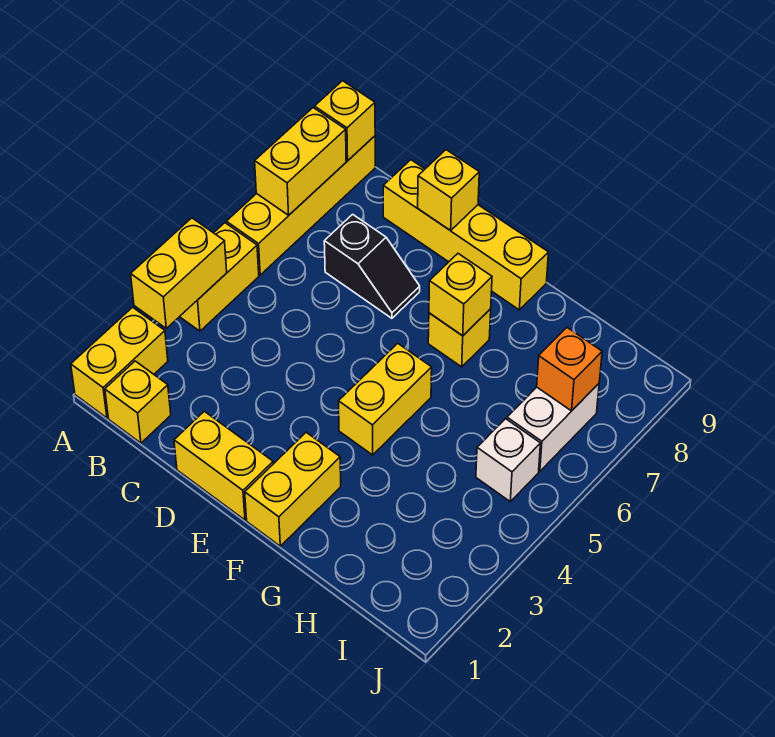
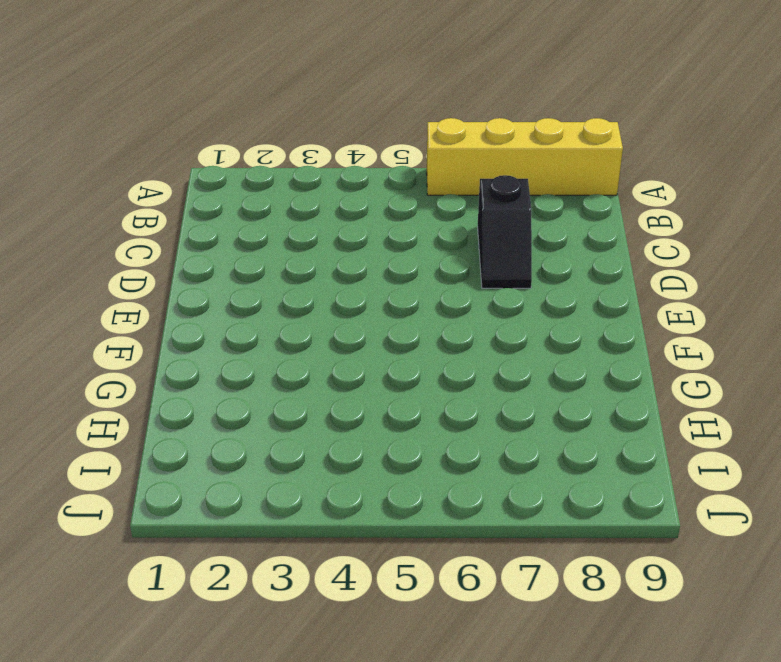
none -> yellow brick A1:A2 level 1
none -> yellow brick A4:A5 level 1
none -> yellow brick B1 level 1

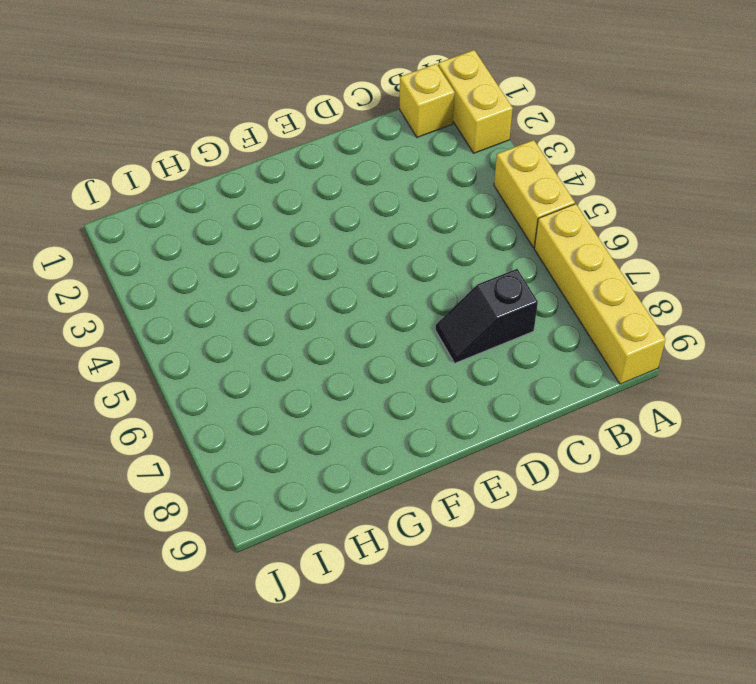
none -> yellow brick C9:F9 level 1
none -> yellow brick D1:E1 level 1
none -> yellow brick F1:F2 level 1

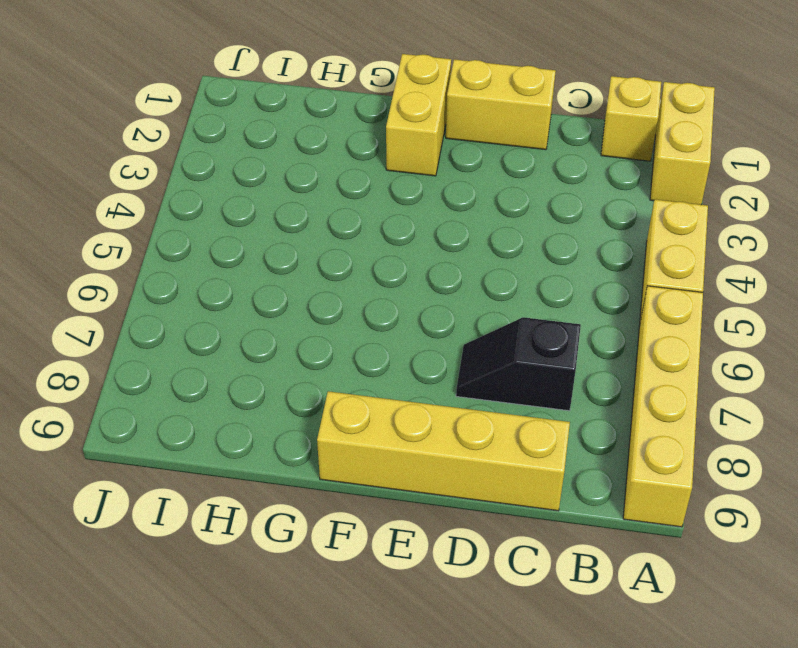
none -> yellow brick F4:F5 level 1
none -> yellow brick F7 level 1
none -> white brick I5 level 1

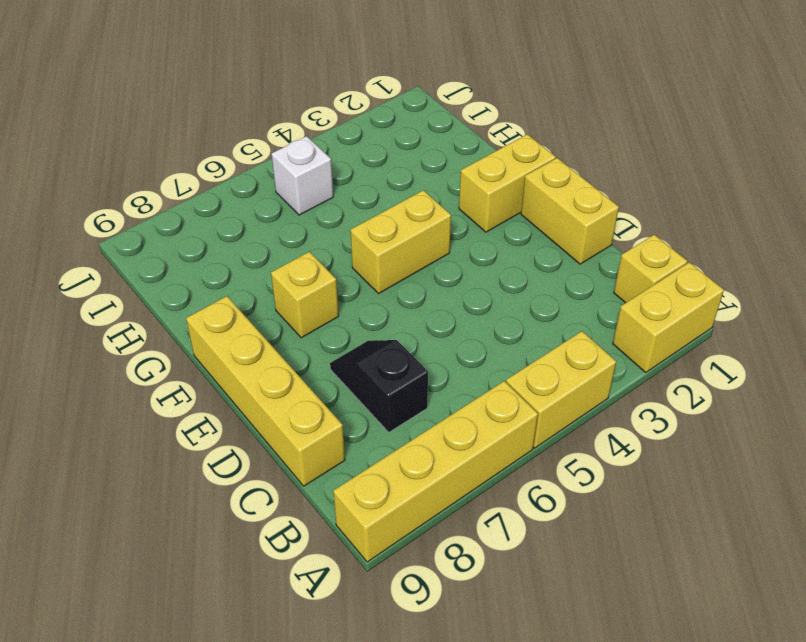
none -> white brick I6:I7 level 1
none -> yellow brick A3:A4 level 2
none -> yellow brick A7:A8 level 2

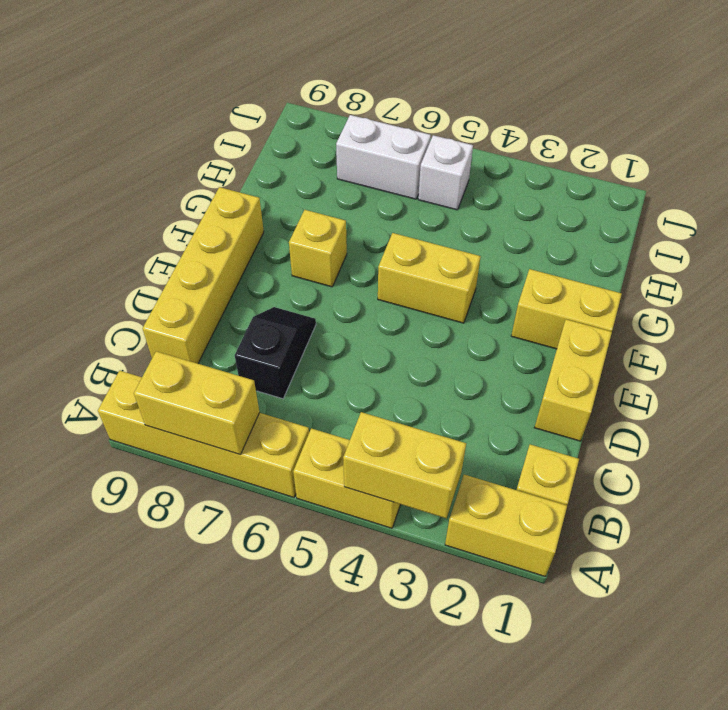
none -> yellow brick A9 level 2
none -> yellow brick D9 level 2
none -> yellow brick F7 level 2

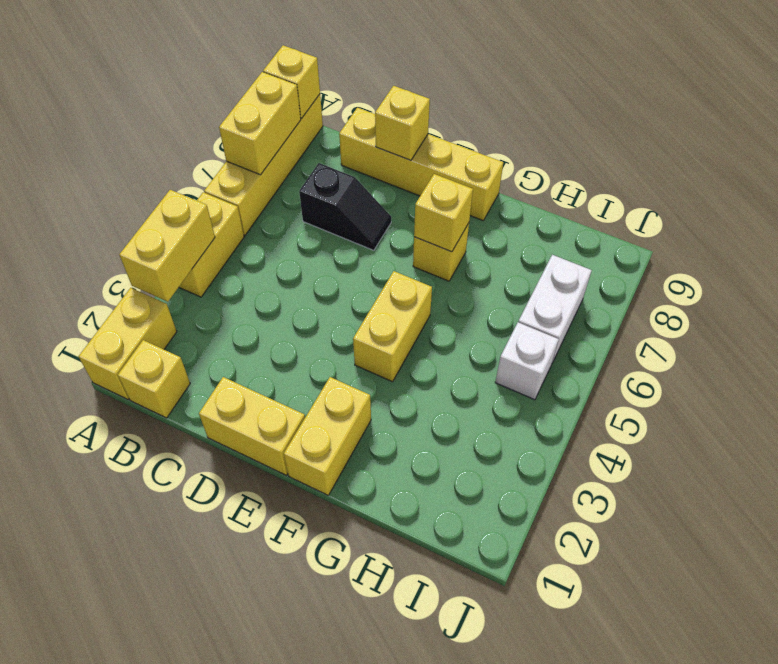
none -> orange brick I7 level 2

